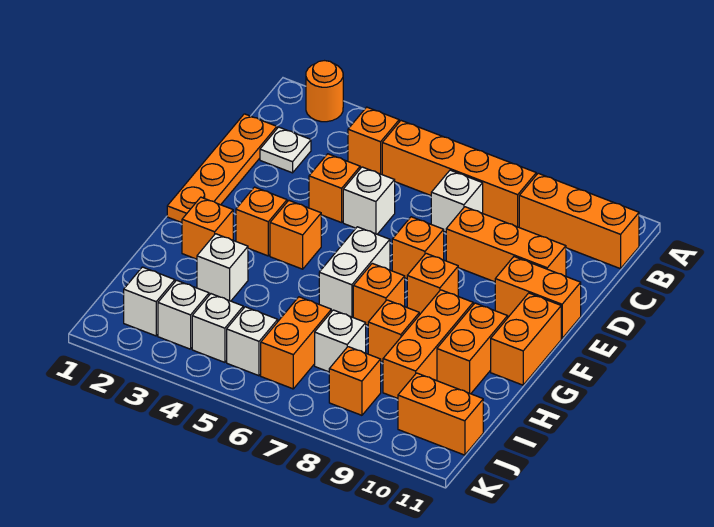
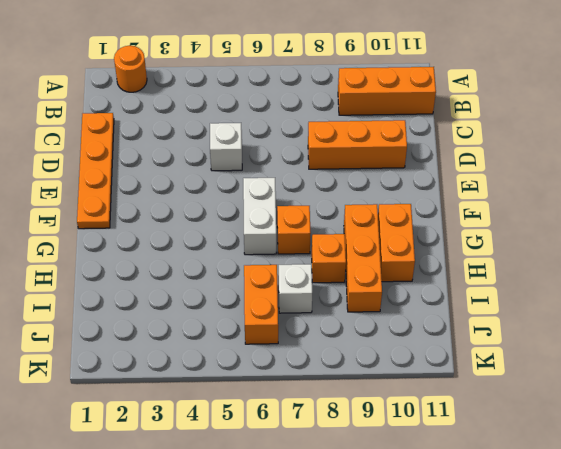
none -> orange brick B4 level 1
none -> orange brick B5:B8 level 1
none -> white plate C2 level 1
none -> white brick C7 level 1

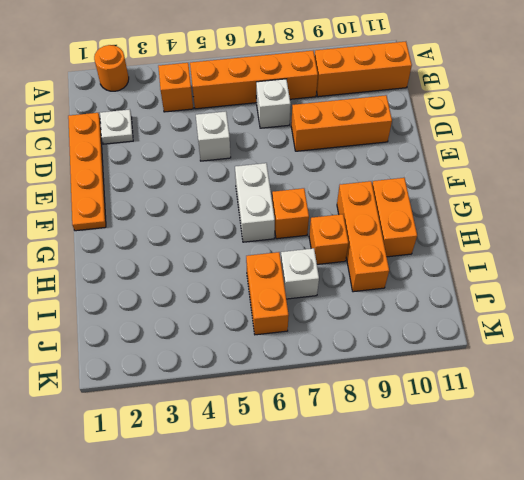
none -> orange brick D4 level 1
none -> orange brick E7 level 1
none -> orange brick E10:E11 level 1
none -> orange brick F3 level 1

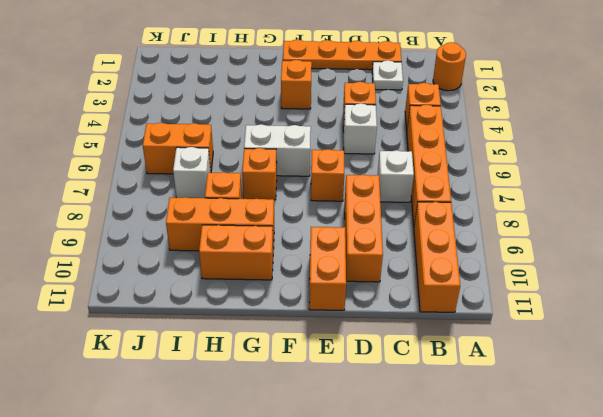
none -> orange brick F4 level 1
none -> orange brick F8 level 1
none -> orange brick F11:G11 level 1
none -> orange brick G2 level 1

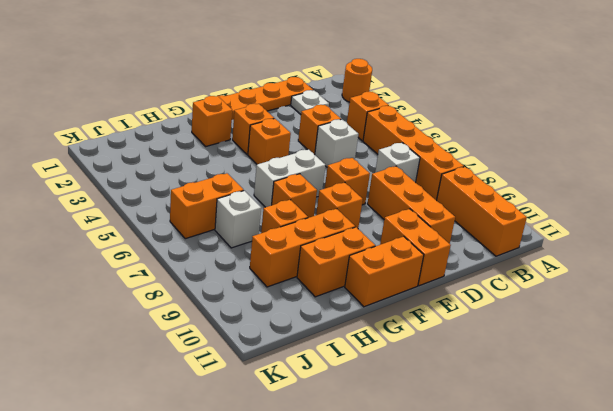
none -> white brick H3 level 1
none -> white brick J2 level 1
none -> white brick J3 level 1
none -> white brick J4 level 1

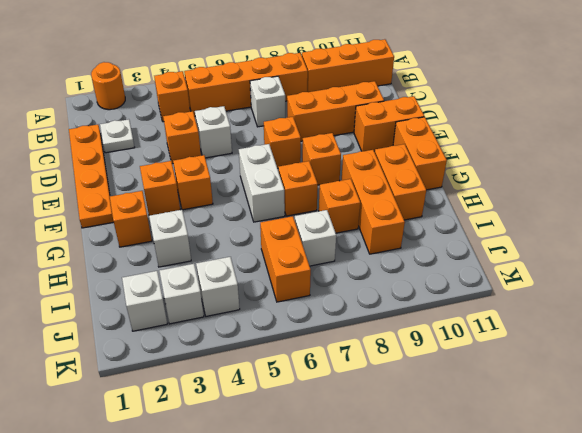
none -> white brick J5 level 1
none -> orange brick J8 level 1
none -> orange brick J10:J11 level 1

